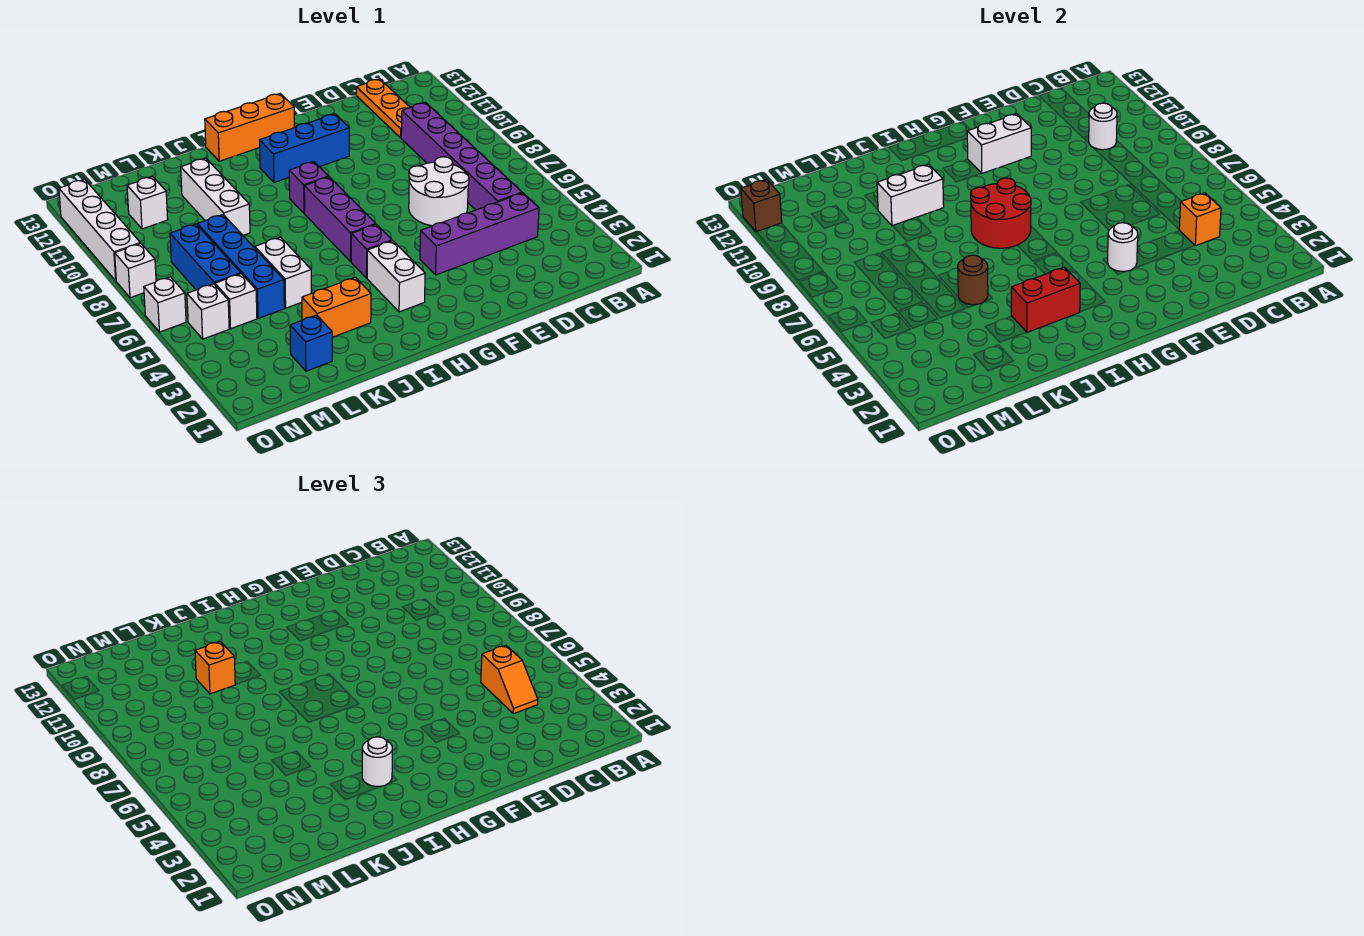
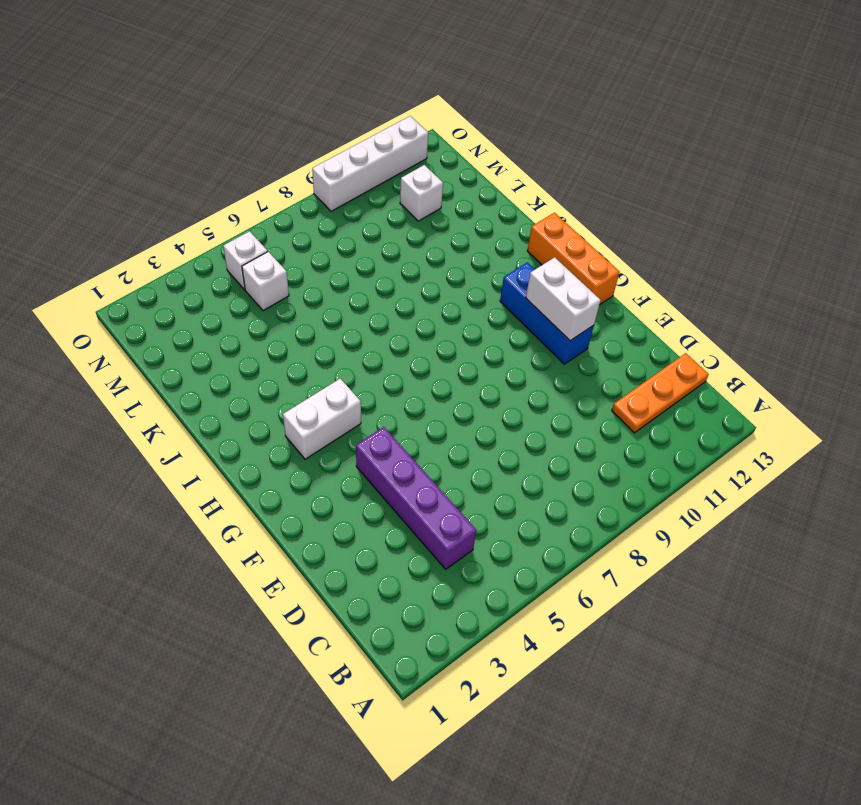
none -> purple brick C5:C10 level 1
none -> white round brick D6:E7 level 1
none -> purple brick H5 level 1
none -> purple brick H6:H8 level 1

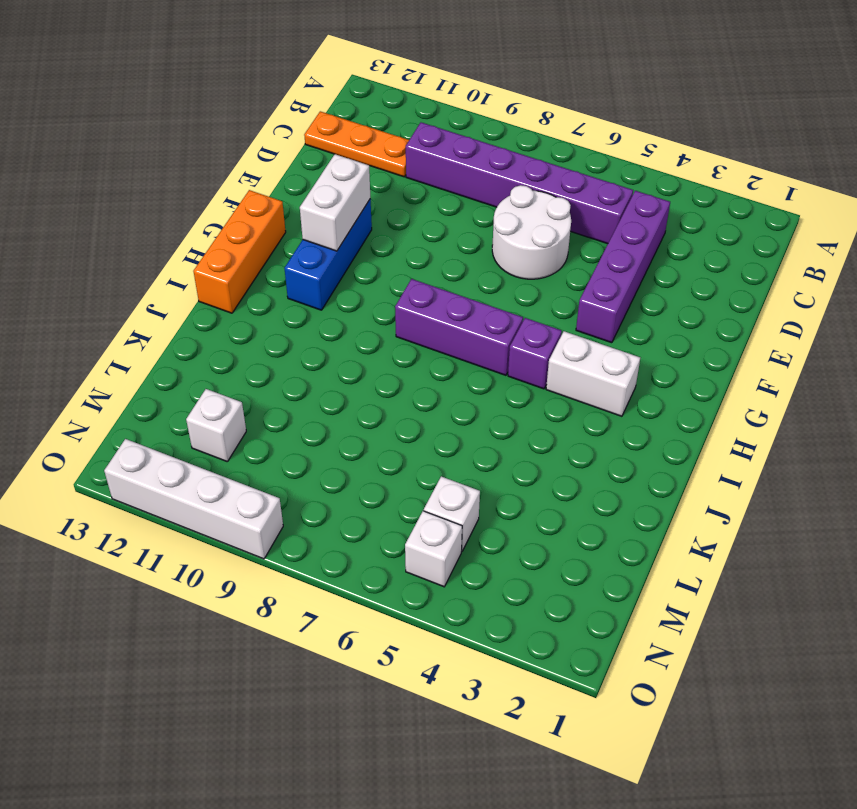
none -> purple brick H9 level 1
none -> orange brick J3:K3 level 1
none -> white brick K5:K6 level 1
none -> white brick K9:K11 level 1

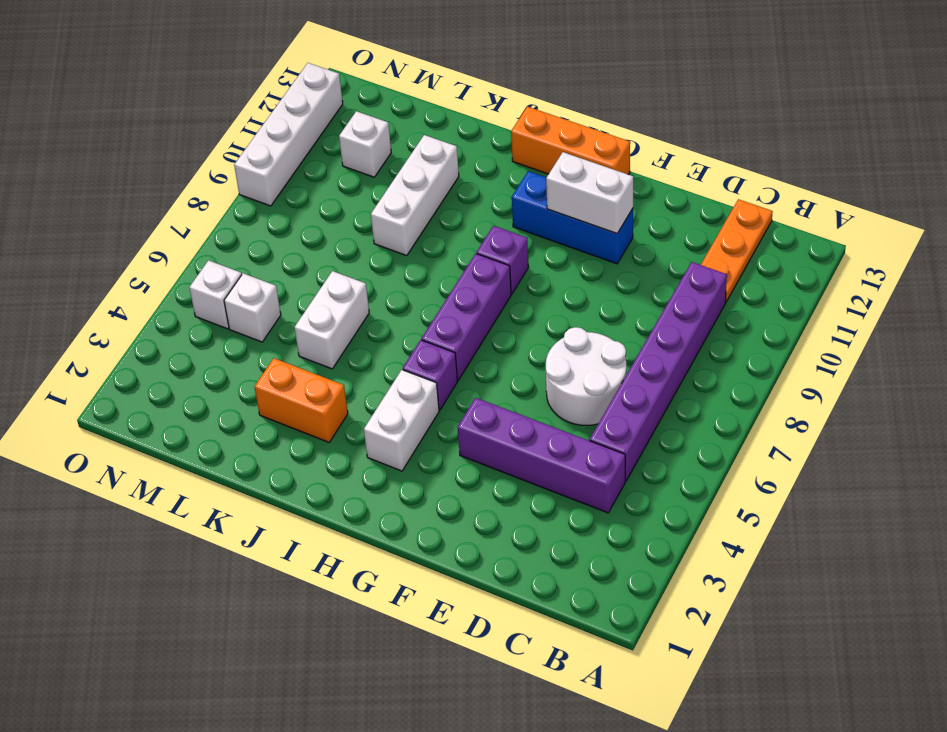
none -> blue brick L2 level 1
none -> blue brick L5:L8 level 1
none -> blue brick M6:M8 level 1
none -> white brick O6 level 1

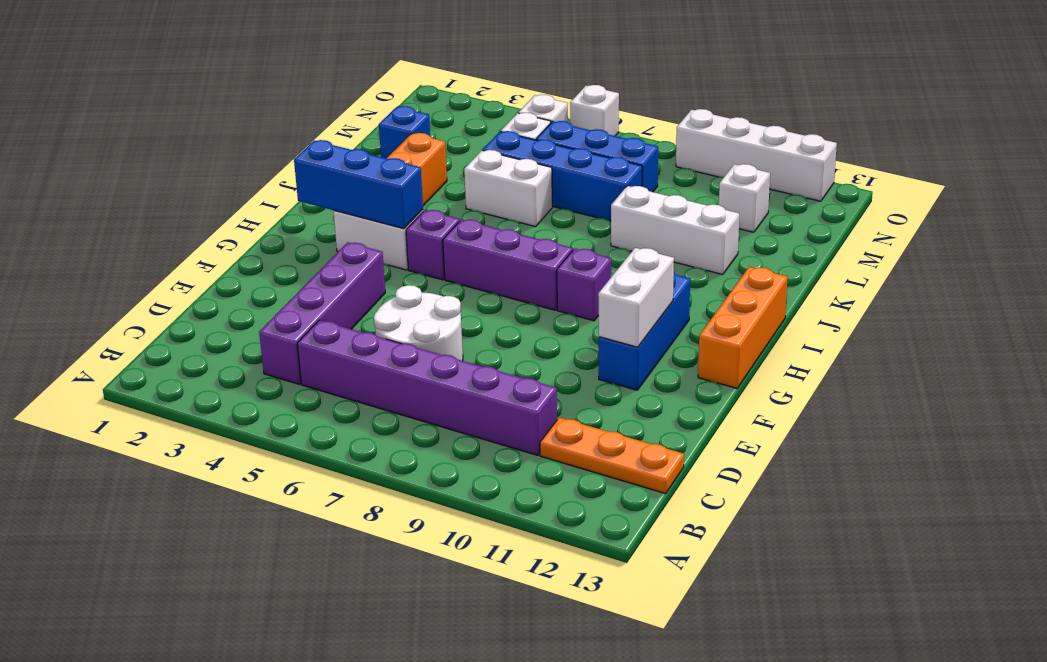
blue brick H2:H4 level 2 -> none
none -> white brick O8 level 1
none -> orange brick C4 level 2
none -> white round brick C10 level 2
none -> white round brick F4 level 2

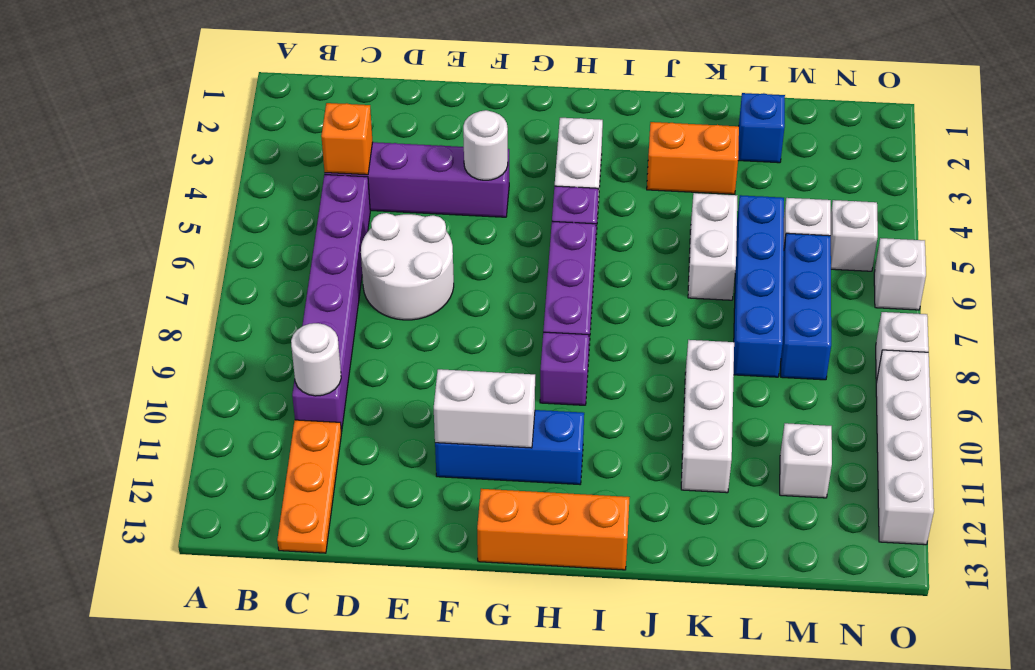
none -> red round brick H7:I8 level 2
none -> red brick I3:J3 level 2
none -> white brick J10:K10 level 2
none -> brown round brick K5 level 2

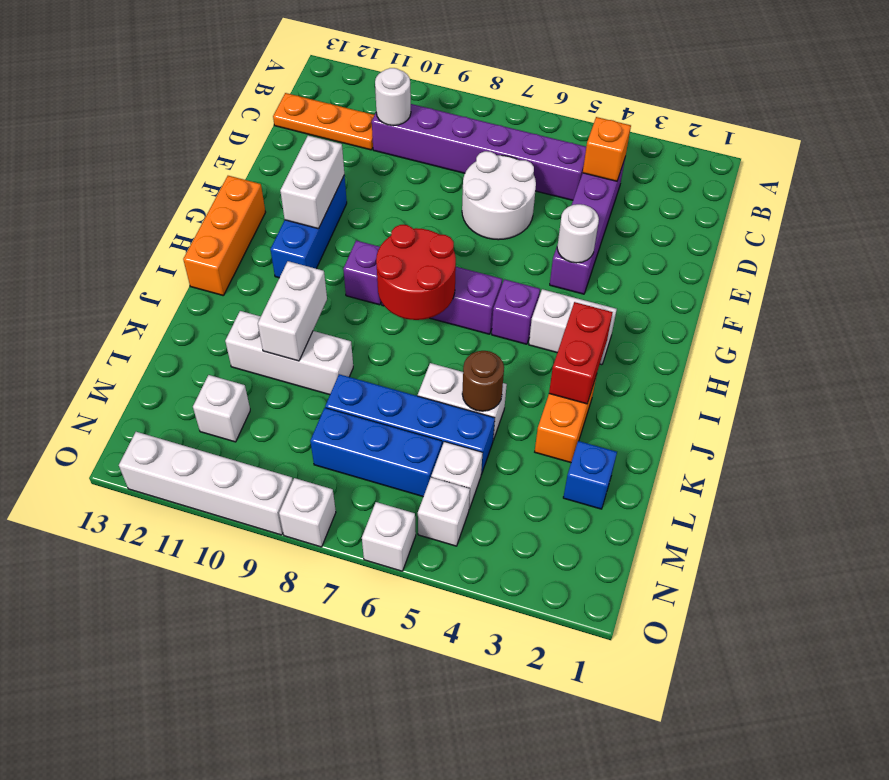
none -> brown brick O12 level 2
none -> orange slope C4:C5 level 3 top 5
none -> white round brick I3 level 3
none -> orange brick K10 level 3

